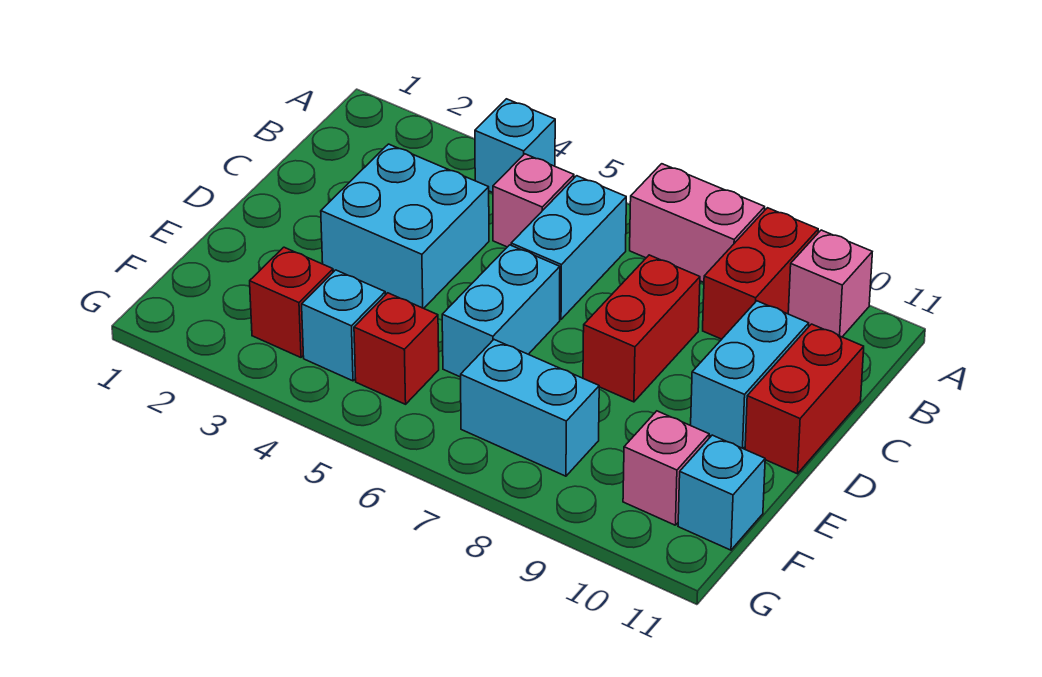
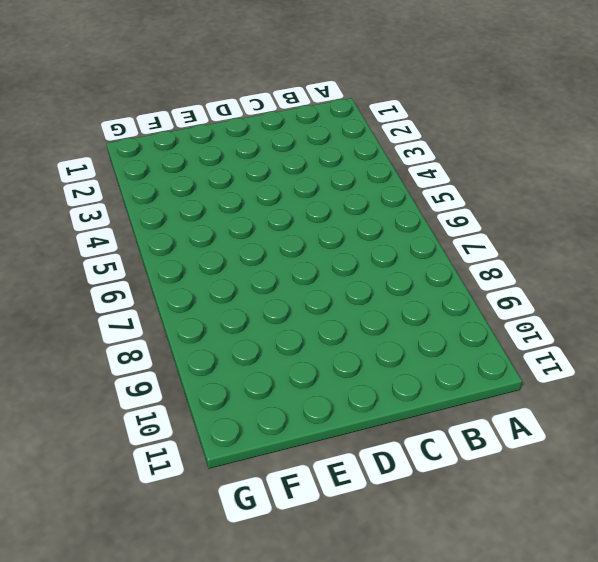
none -> cyan brick A4 level 1
none -> pink brick A7:A8 level 1
none -> red brick A9:B9 level 1

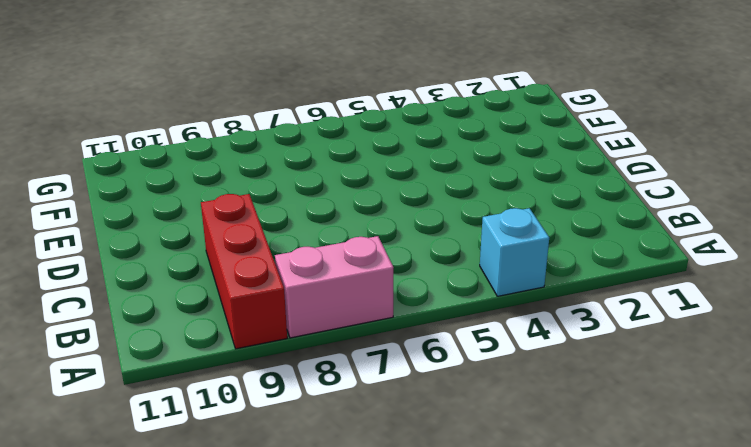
red brick A9:C9 level 1 -> red brick A9:B9 level 1
none -> pink brick A10 level 1
none -> pink brick B5 level 1
none -> cyan brick B6:C6 level 1

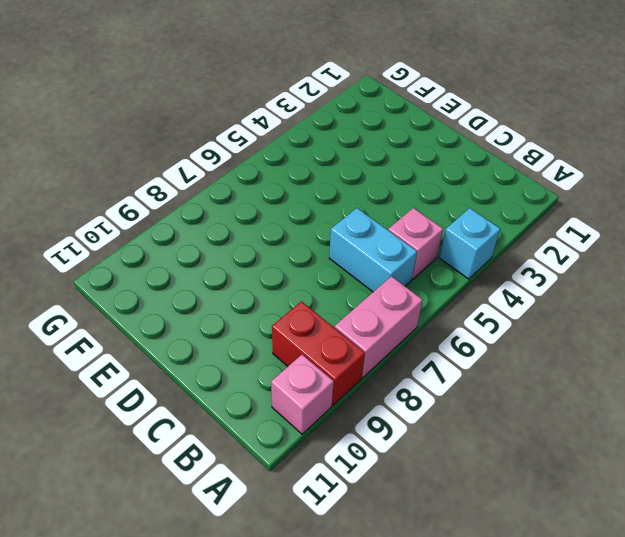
none -> cyan brick C3:D4 level 1
none -> red brick C8:D8 level 1
none -> cyan brick C10:D10 level 1

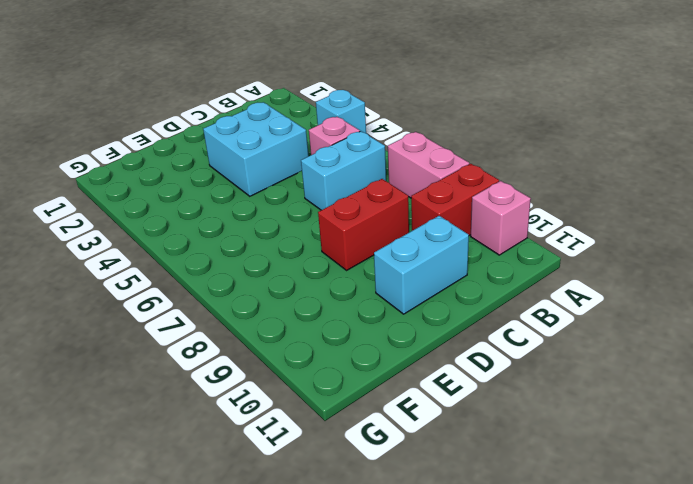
none -> red brick C11:D11 level 1
none -> cyan brick D6:E6 level 1
none -> red brick F3 level 1

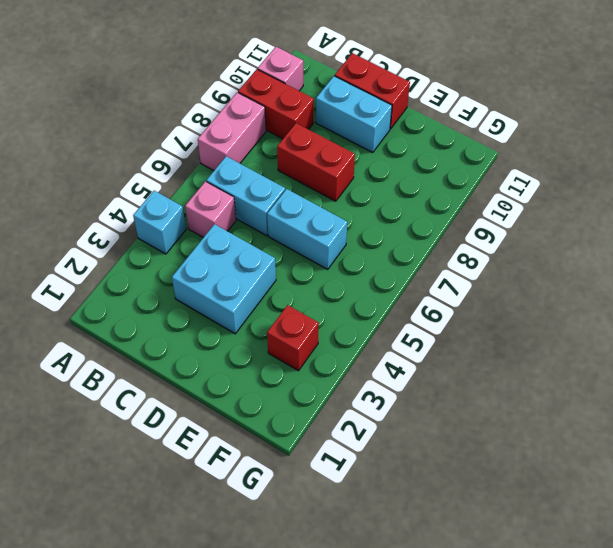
none -> cyan brick F4 level 1
none -> red brick F5 level 1
none -> cyan brick F7:F8 level 1

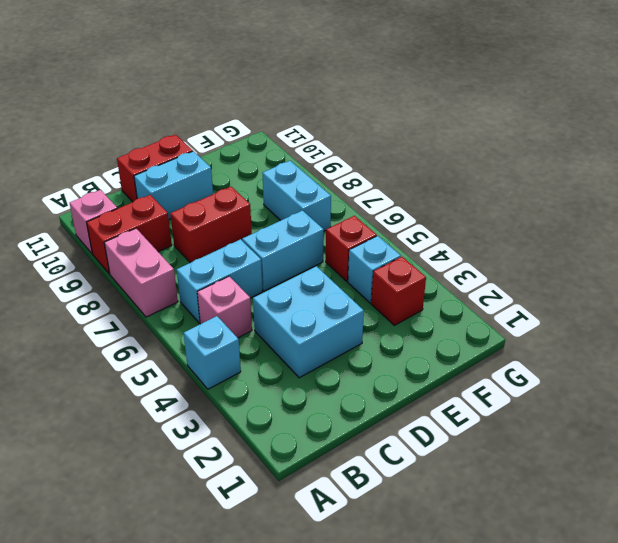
none -> pink brick F10 level 1
none -> cyan brick F11 level 1

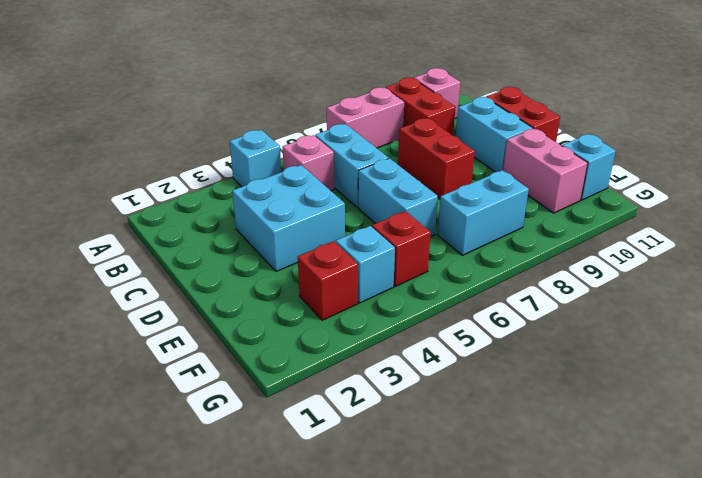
pink brick E10:F10 level 1 -> pink brick F10 level 1

